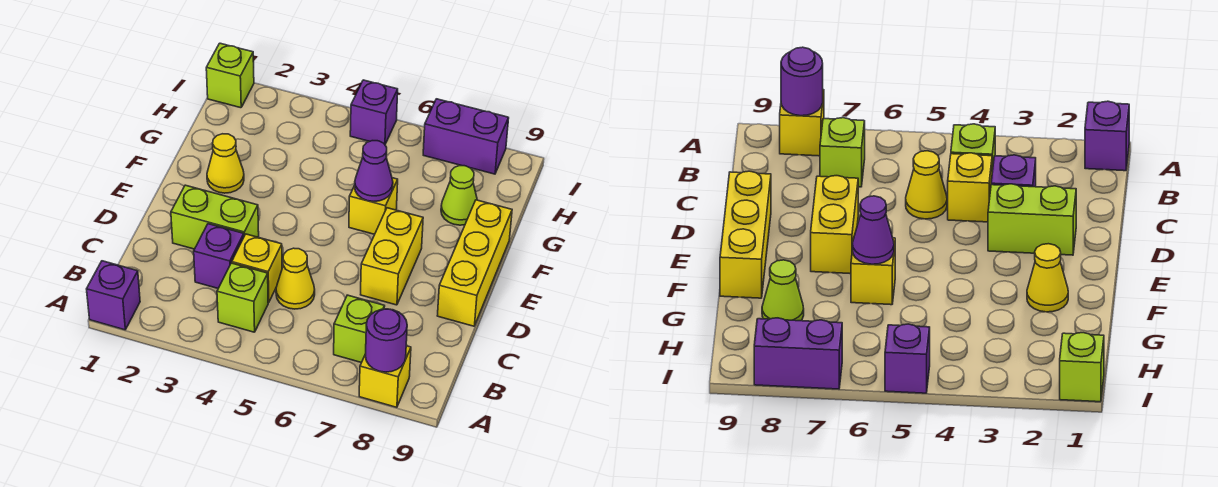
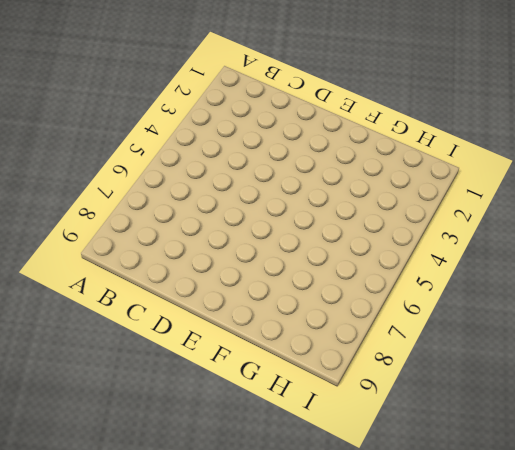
none -> purple brick A1 level 1
none -> yellow brick A8 level 1
none -> lime brick B4 level 1

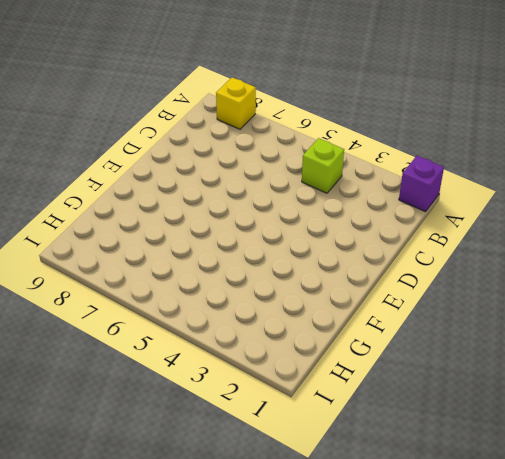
none -> lime brick B7 level 1
none -> purple brick C3 level 1
none -> yellow brick C4 level 1

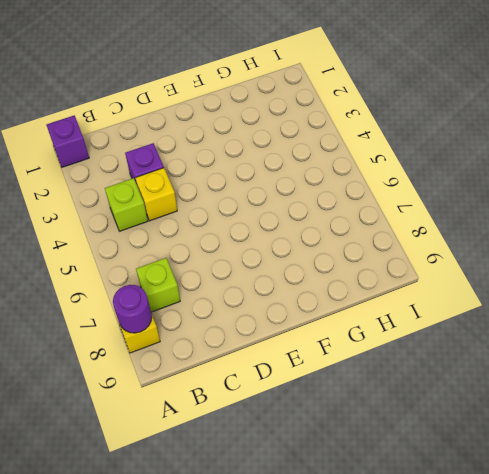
none -> yellow cone C5 level 1
none -> lime brick D2:D3 level 1
none -> yellow brick D7:E7 level 1

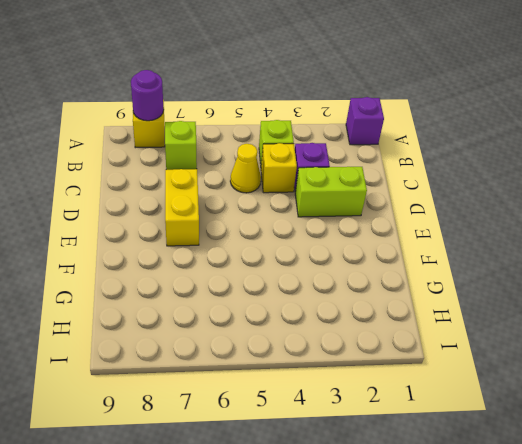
none -> yellow brick D9:F9 level 1
none -> yellow cone F2 level 1
none -> yellow brick F6 level 1

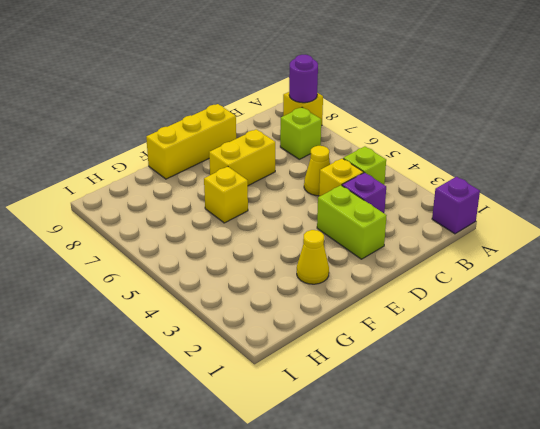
none -> lime cone G8 level 1
none -> lime brick I1 level 1
none -> purple brick I5 level 1

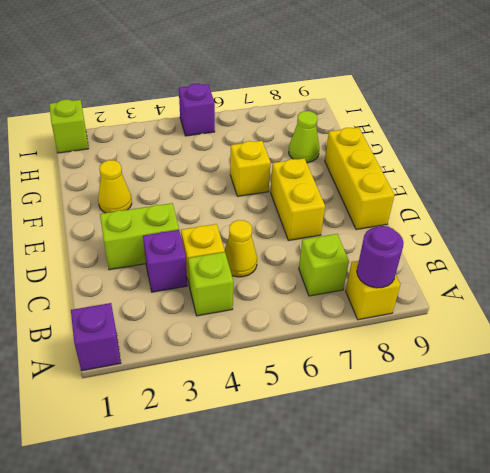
none -> purple brick I7:I8 level 1
none -> purple cone F6 level 2

